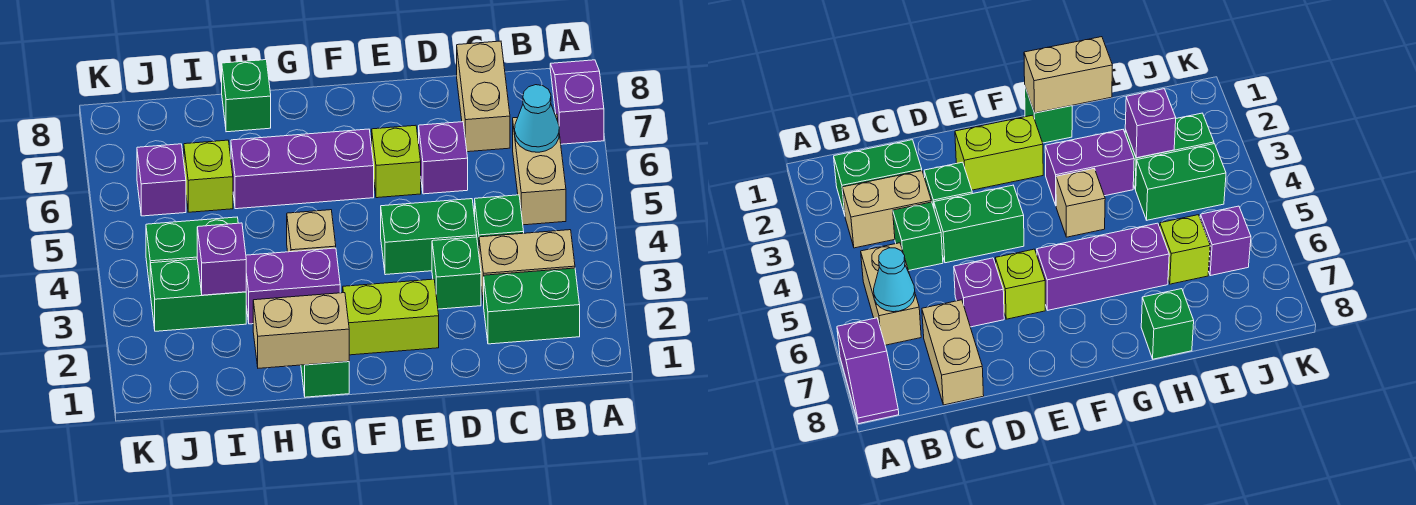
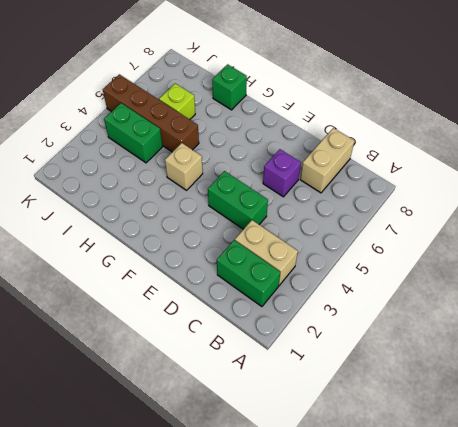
brown brick H5:K5 level 1 -> none
none -> purple slope A7:A8 level 1 top 7
none -> tan brick B5:B6 level 1
none -> green brick C4 level 1

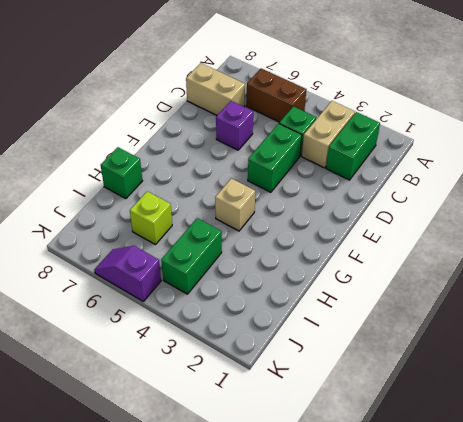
brown brick B5:B6 level 1 -> tan brick B5:B6 level 1
purple slope K5:K6 level 1 top 5 -> purple slope A7:A8 level 1 top 7
none -> green brick D3 level 1
none -> lime brick E2:F2 level 1
none -> lime brick E6 level 1

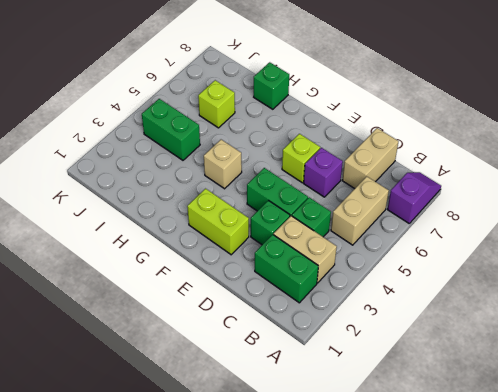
none -> purple brick F6:H6 level 1
none -> green brick G1 level 1
none -> purple brick G3:H3 level 1

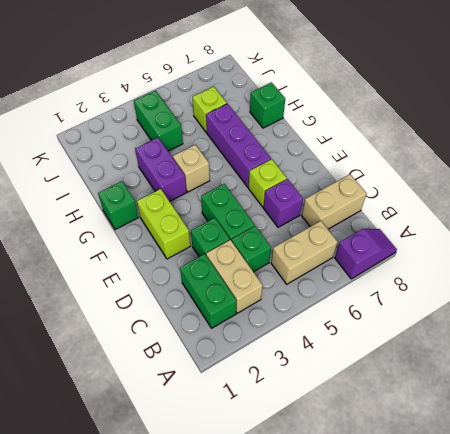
none -> green brick I3:J3 level 1
none -> purple brick J6 level 1
none -> cyan cone B6 level 2

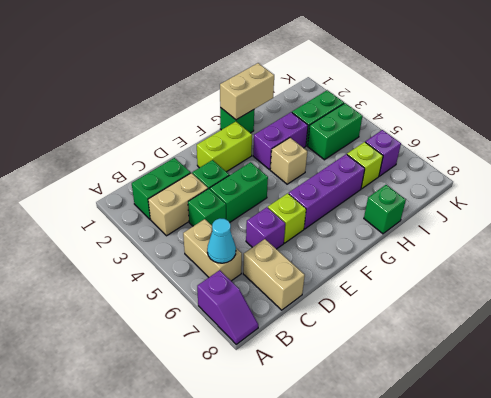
none -> purple brick I3 level 2

